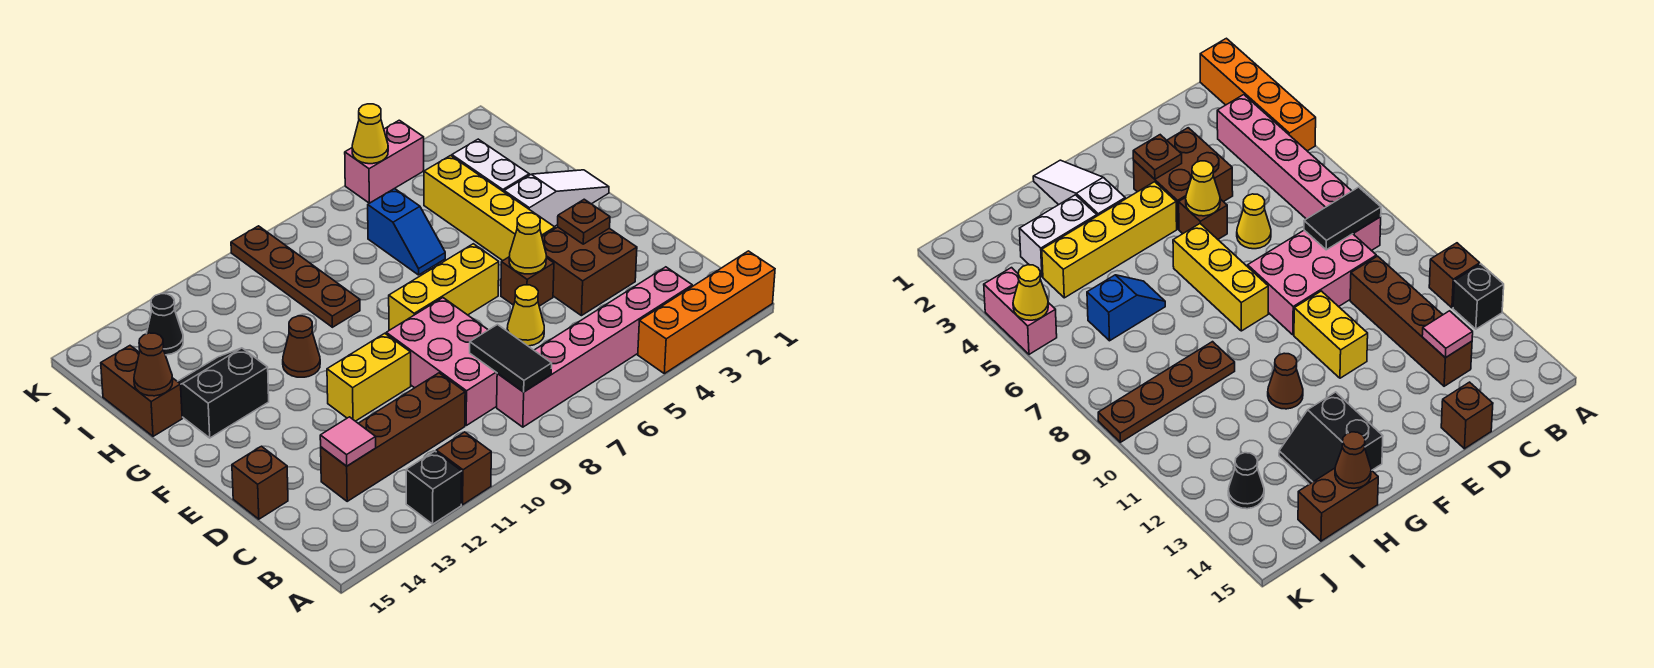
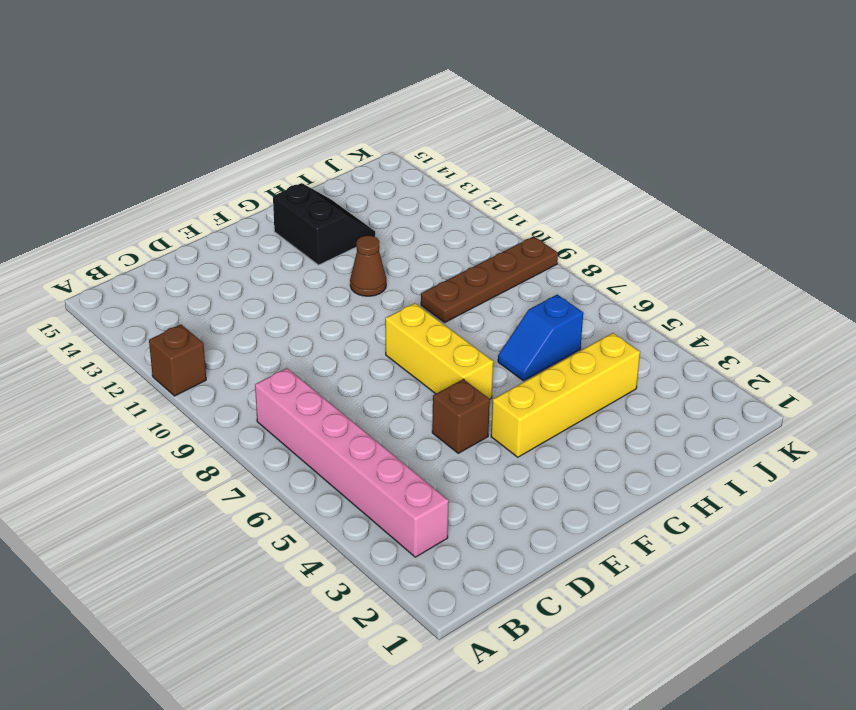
none -> orange brick A1:A4 level 1
none -> black brick A12 level 1
none -> pink brick C8:E9 level 1

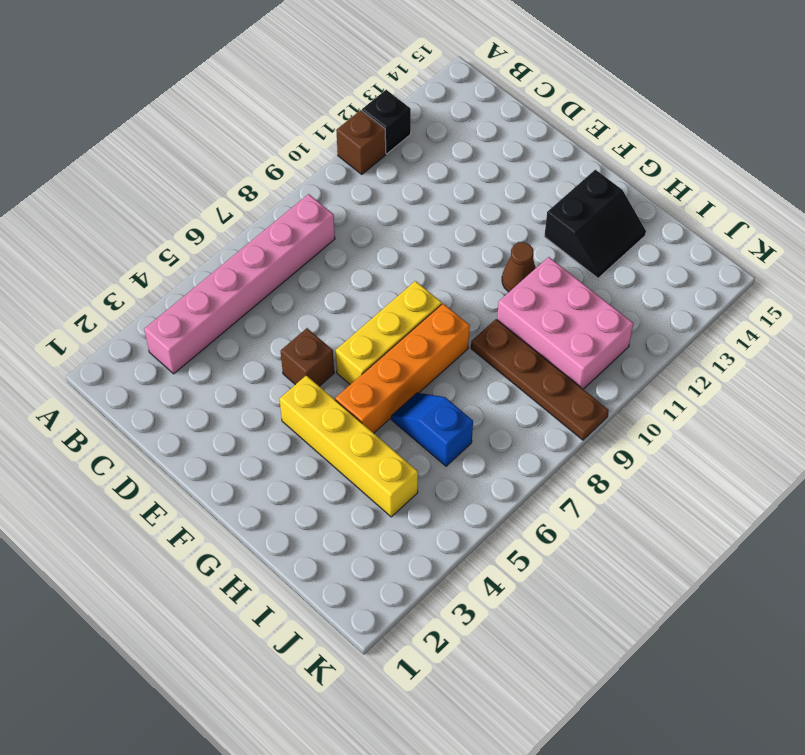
orange brick G5:G8 level 1 -> orange brick A1:A4 level 1
pink brick H10:J11 level 1 -> pink brick C8:E9 level 1
none -> brown brick C10:C13 level 1
none -> brown brick D3:E4 level 1
none -> yellow cone D6 level 1

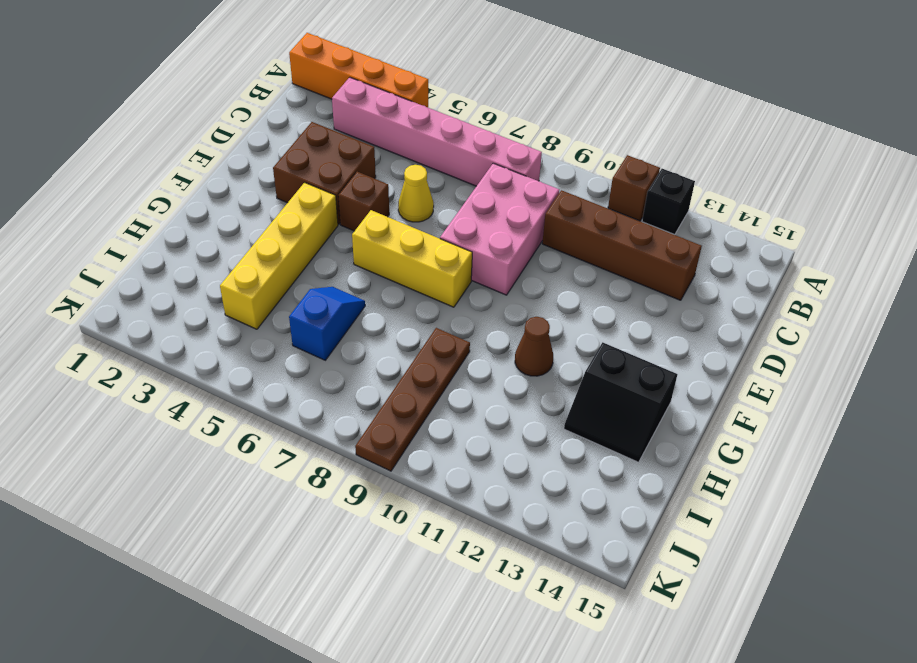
none -> brown brick D15 level 1
none -> yellow brick E10:E11 level 1
none -> white slope G1:G3 level 1 top 3

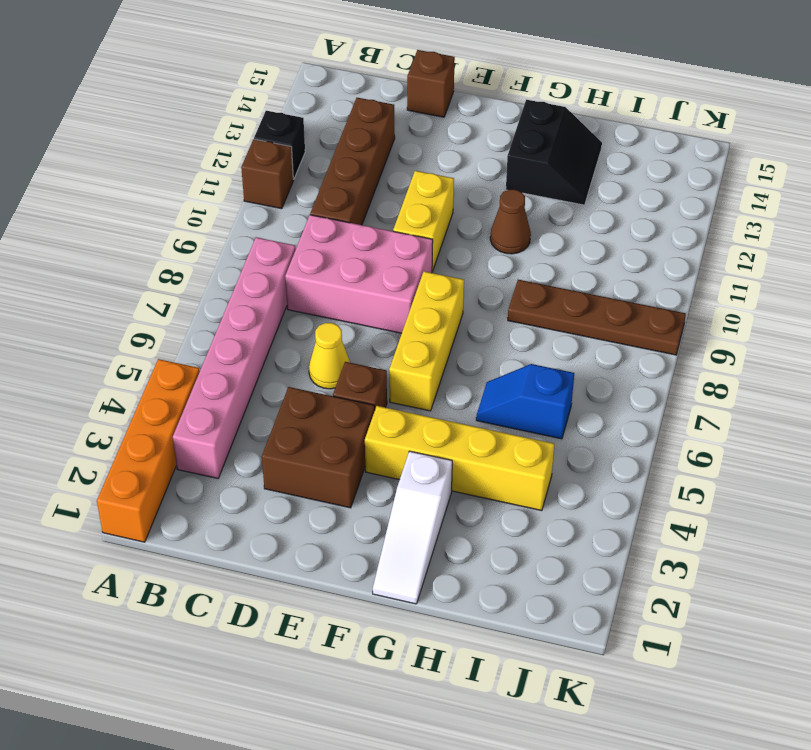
none -> white brick H3:I3 level 1
none -> brown brick H15:I15 level 1
none -> black cone J13 level 1

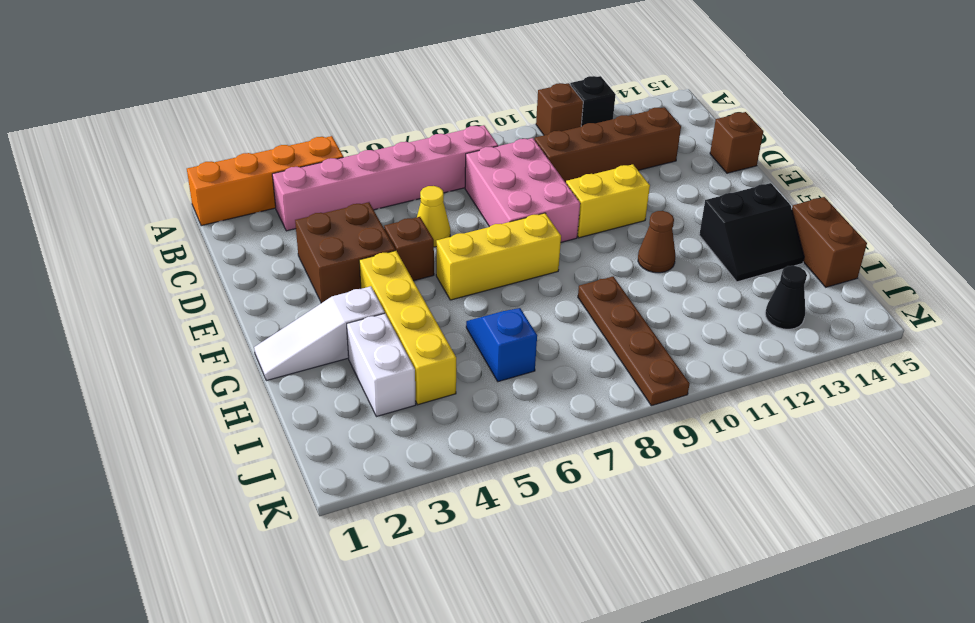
none -> pink brick K4:K5 level 1
none -> black tile B8:C8 level 2
none -> pink tile C13 level 2

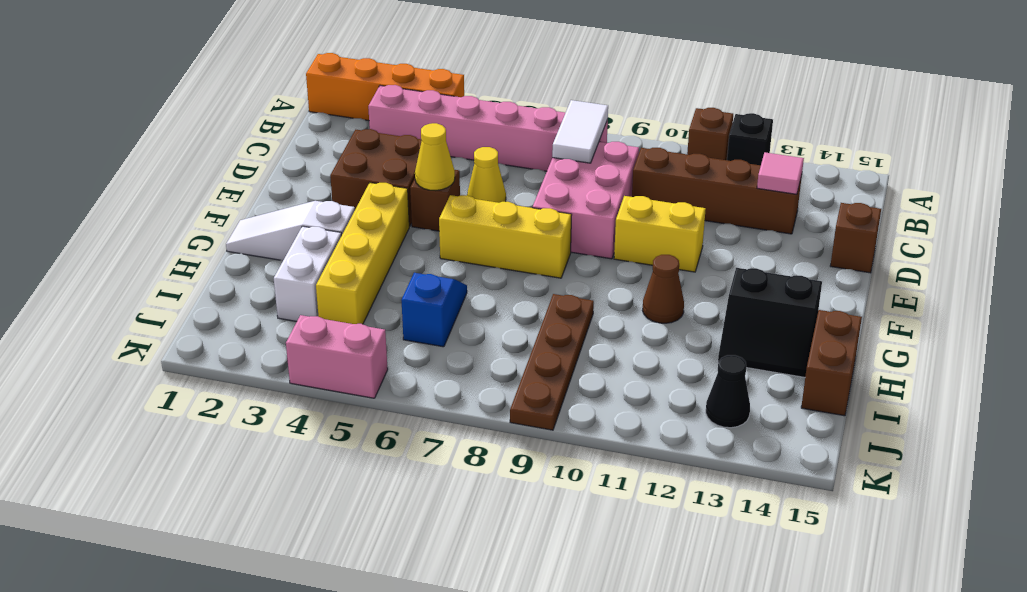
white tile B8:C8 level 2 -> black tile B8:C8 level 2
none -> brown plate E3 level 2
none -> brown cone H15 level 2
none -> yellow cone K5 level 2

